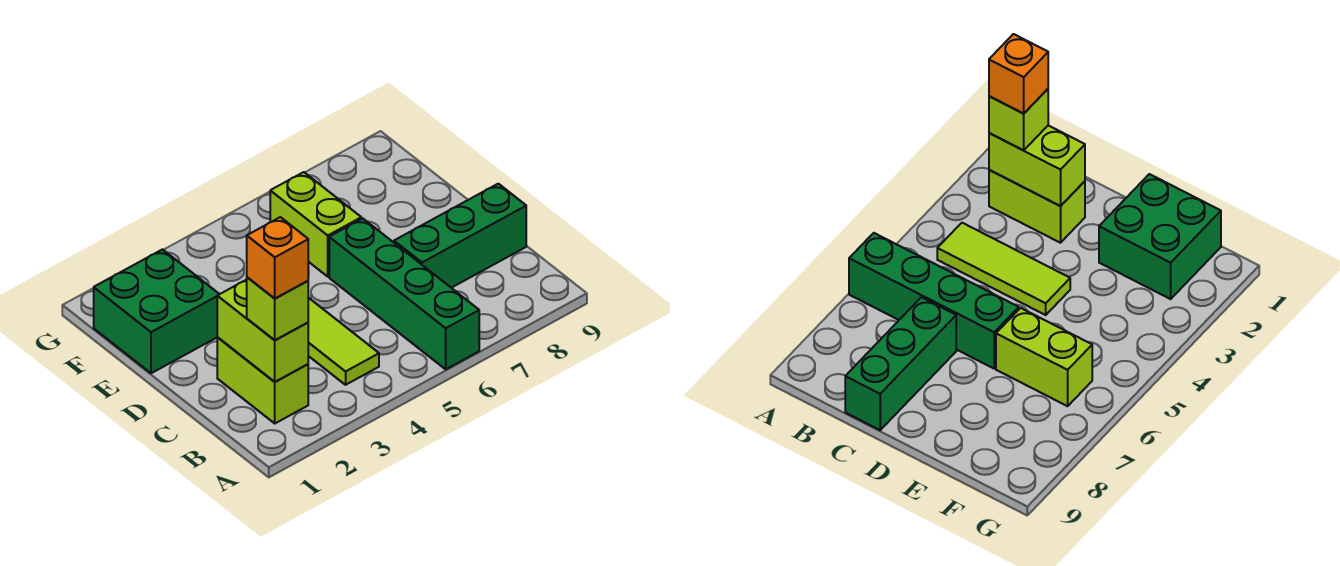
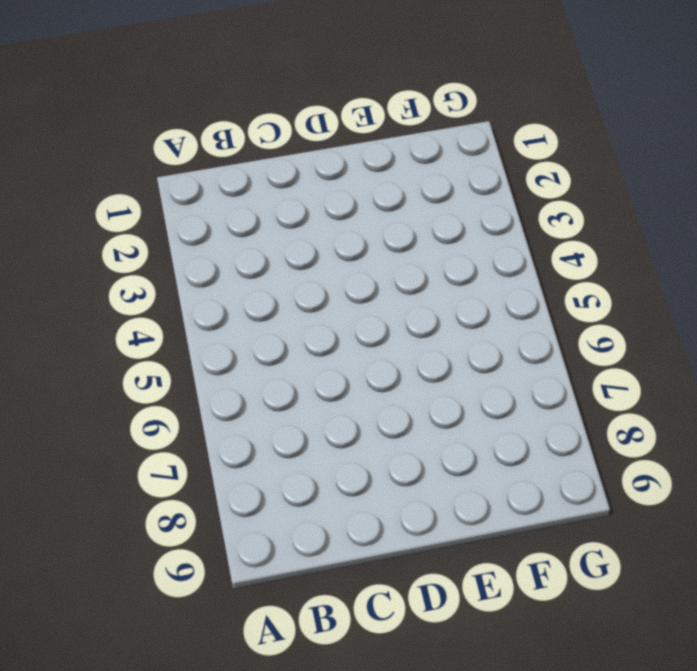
none -> green brick A6:D6 level 1
none -> lime brick B2:C2 level 1

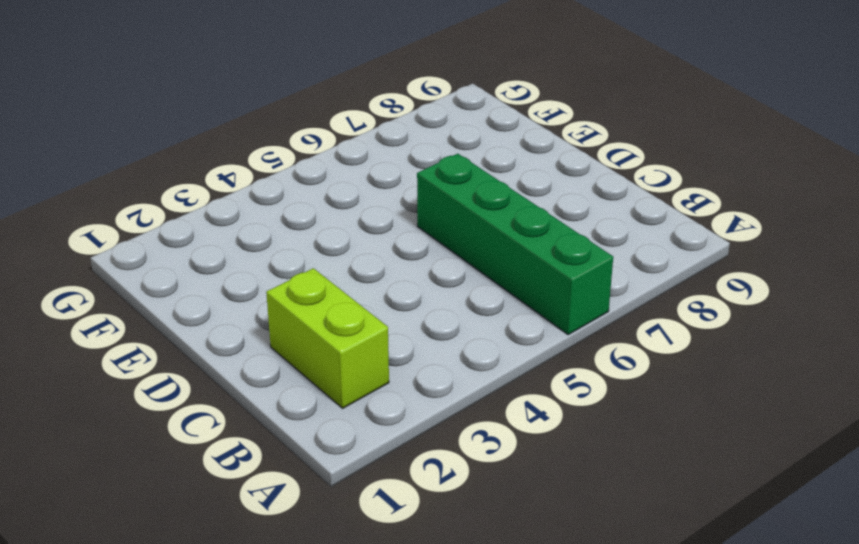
none -> lime tile B4:D4 level 1
none -> green brick C7:C9 level 1

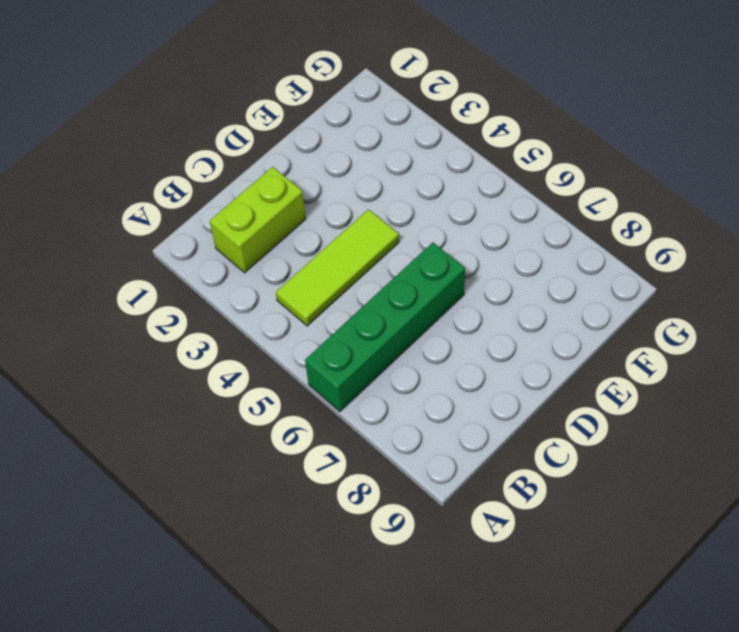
none -> green brick C7:C9 level 1
none -> green brick E1:F2 level 1

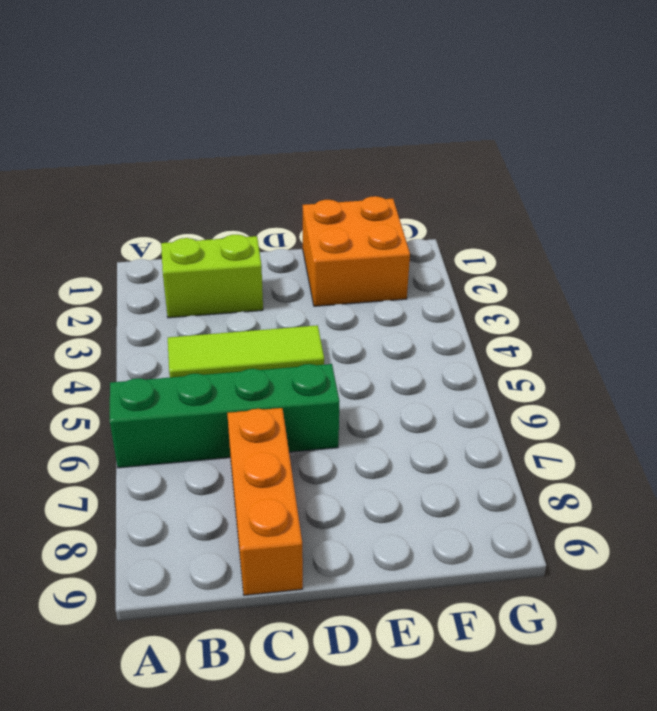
orange brick C7:C9 level 1 -> green brick C7:C9 level 1
orange brick E1:F2 level 1 -> green brick E1:F2 level 1
none -> lime brick E6:F6 level 1
none -> lime brick B2:C2 level 2

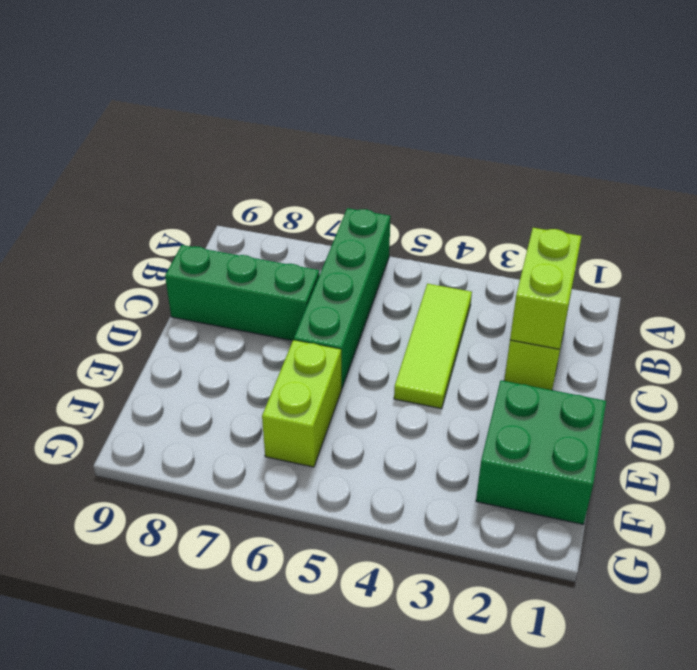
none -> lime brick B2 level 3
none -> orange brick B2 level 4

